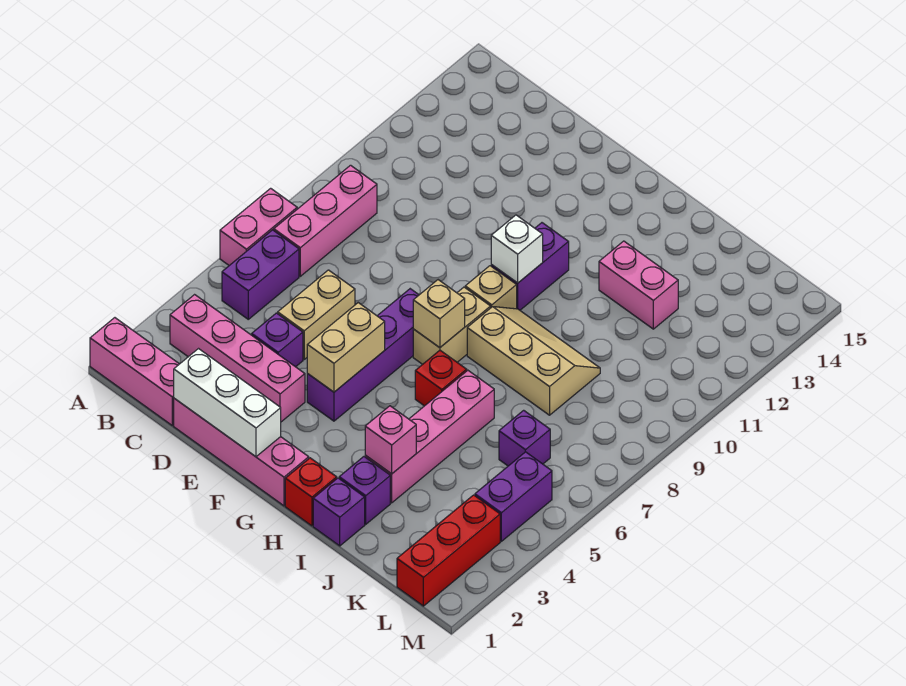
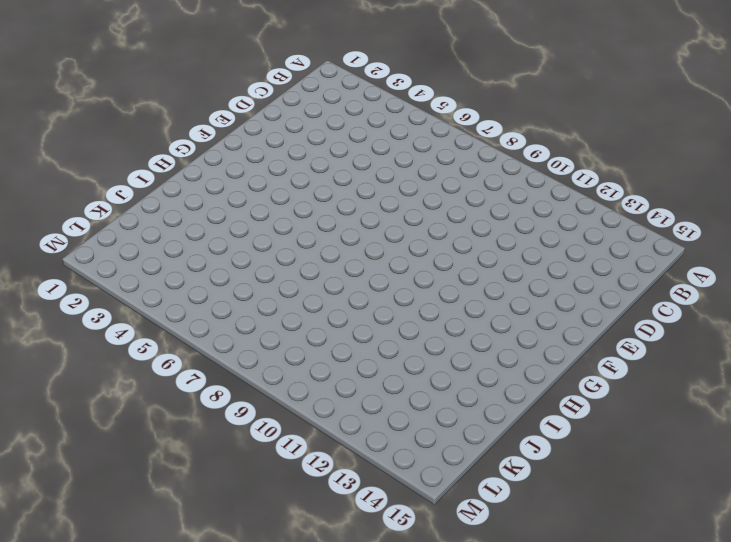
none -> pink brick A1:C1 level 1
none -> pink brick A6:A7 level 1
none -> pink brick B3:E3 level 1

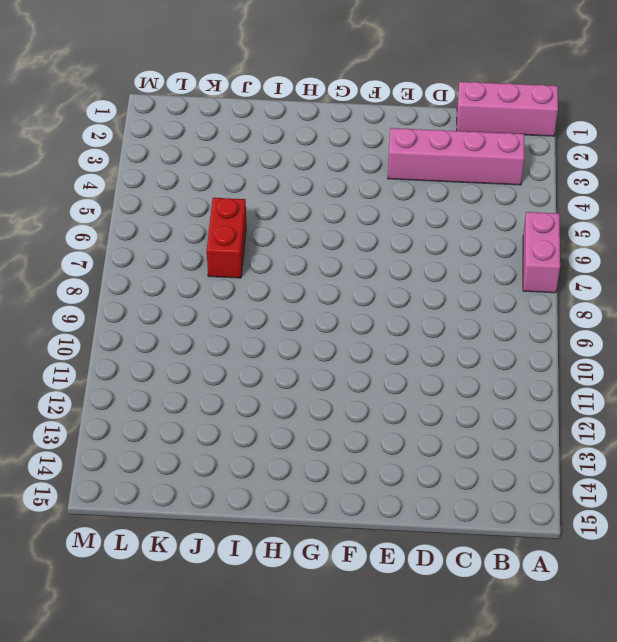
red brick J6:J7 level 1 -> none
none -> purple brick B5:B6 level 1
none -> pink brick B7:B9 level 1
none -> pink brick D1:G1 level 1

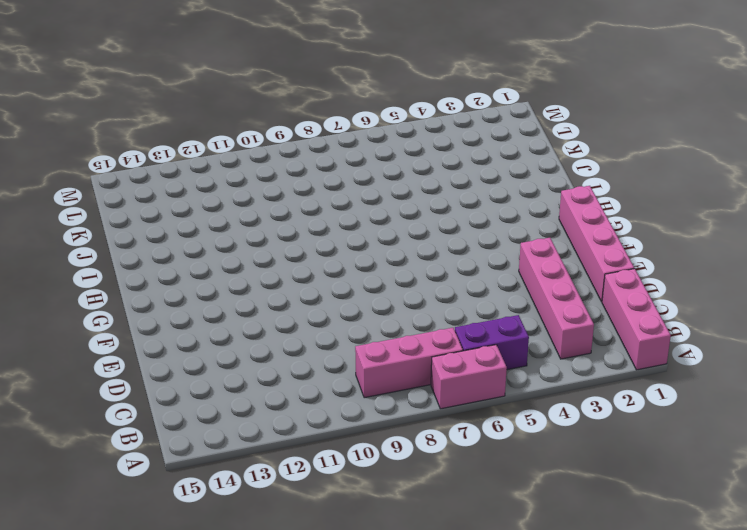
none -> purple brick D4 level 1
none -> tan brick D5:D6 level 1
none -> purple brick F4:F7 level 1

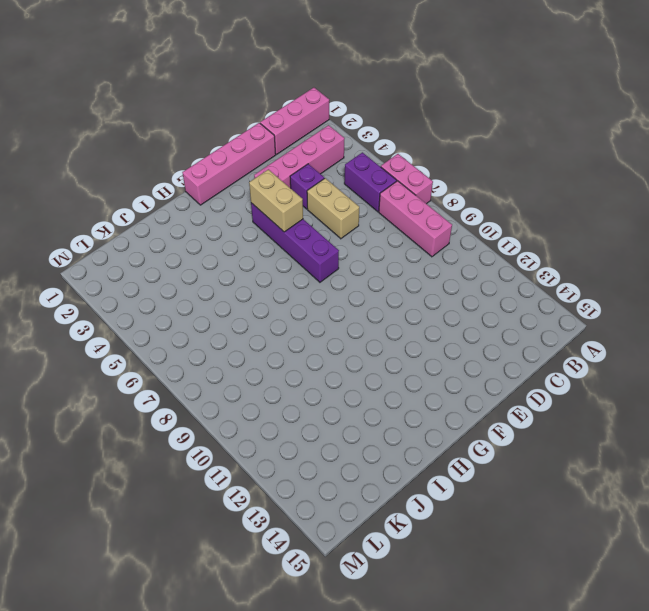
none -> tan brick G7:G8 level 1
none -> tan brick G9 level 1
none -> purple brick G10:G11 level 1

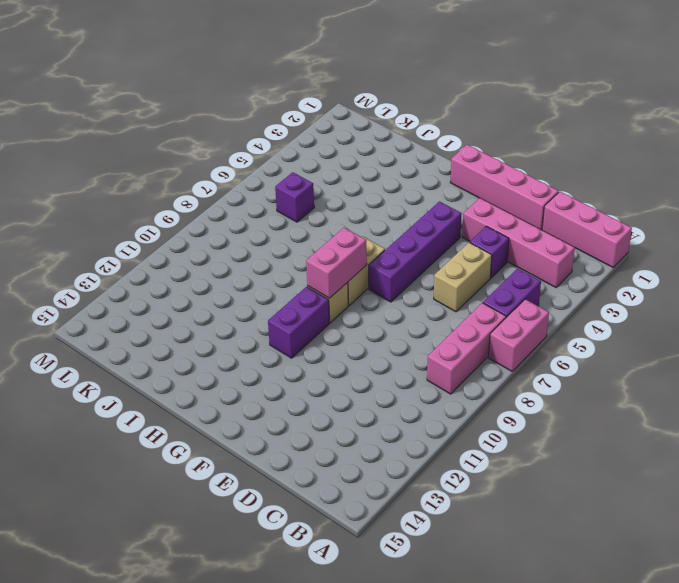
pink brick G8:G9 level 2 -> pink brick I12:J12 level 1
none -> red brick H1 level 1
none -> red brick H6 level 1
none -> tan slope H8:J9 level 1 top 8

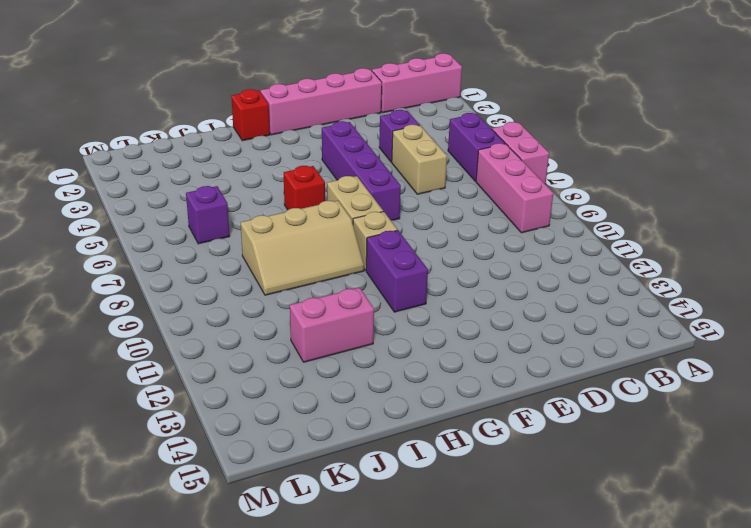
none -> pink brick B3:E3 level 1
none -> purple brick I1 level 1
none -> purple brick I2 level 1

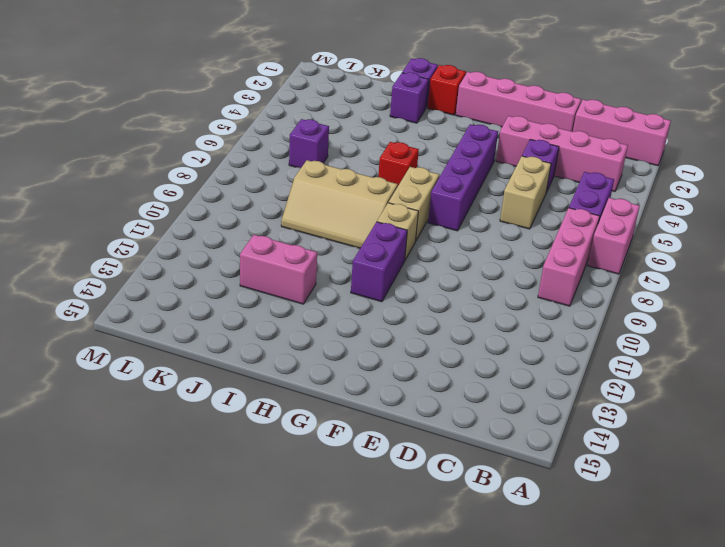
none -> pink brick I3:I6 level 1
none -> red brick L1:L3 level 1
none -> purple brick L4:L5 level 1

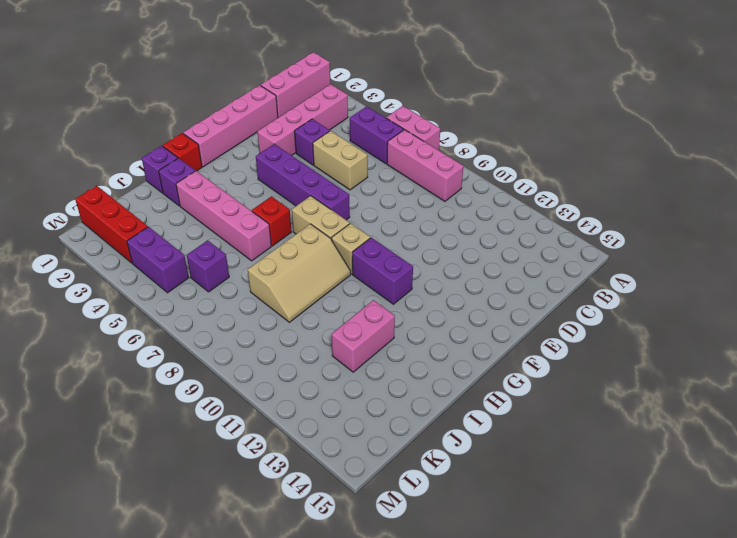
none -> white brick D1:F1 level 2
none -> tan brick F4:F5 level 2
none -> tan brick G7 level 2

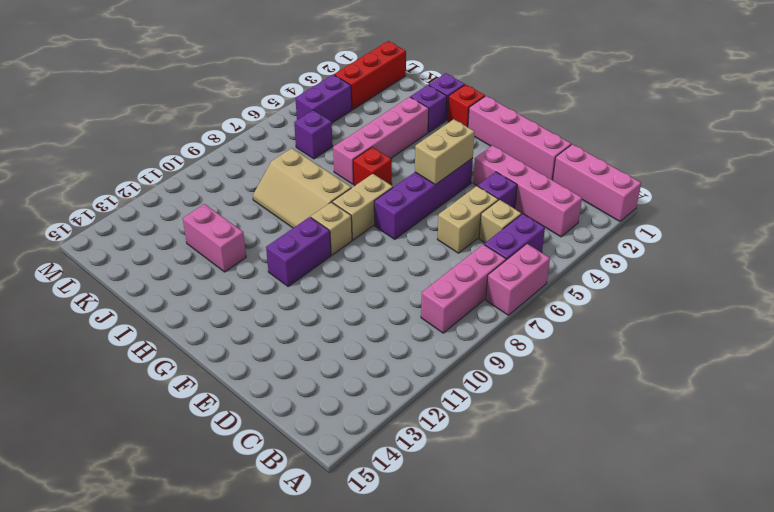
tan brick C5 level 1 -> tan brick G7 level 2
none -> white brick D1:F1 level 2
none -> white brick G10 level 2
none -> pink brick I3 level 2

